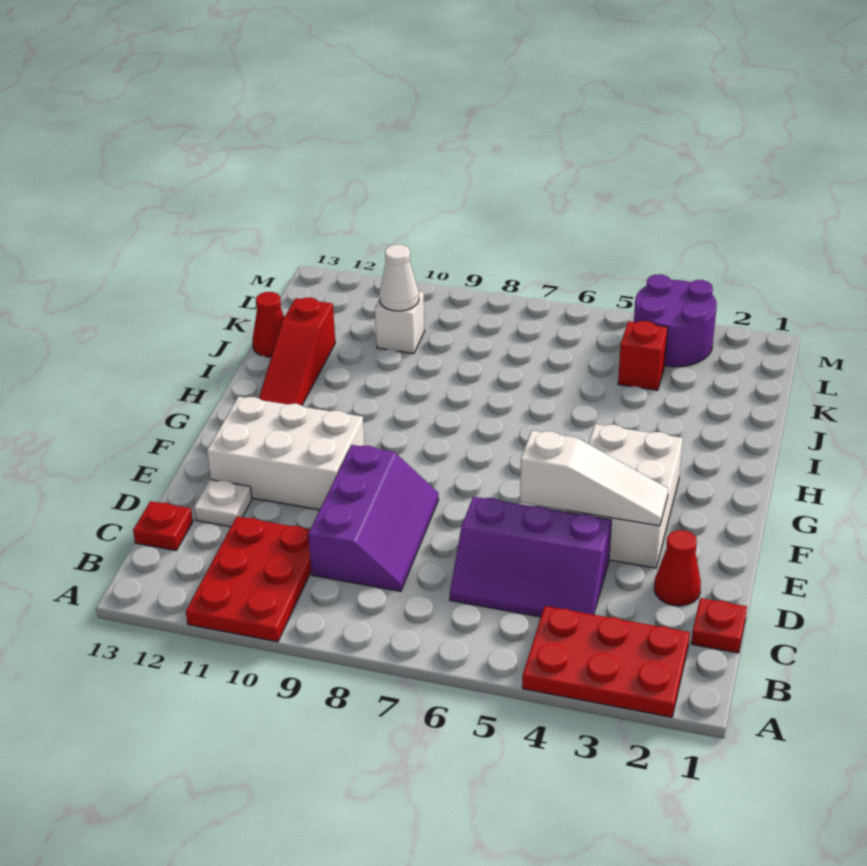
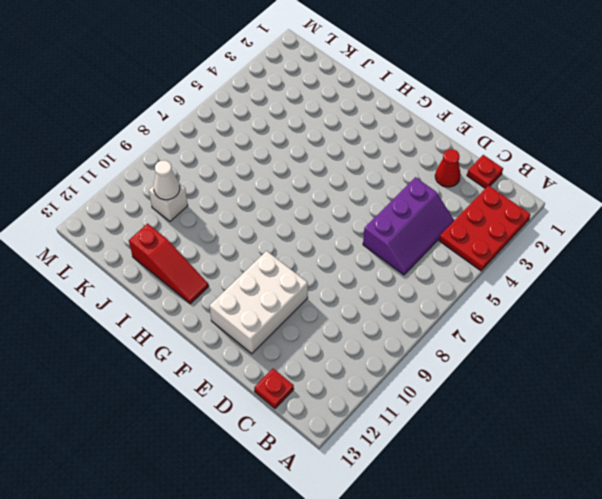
none -> red plate A10:C11 level 1
none -> purple slope C8:E9 level 1 top 9
none -> white plate D12 level 1

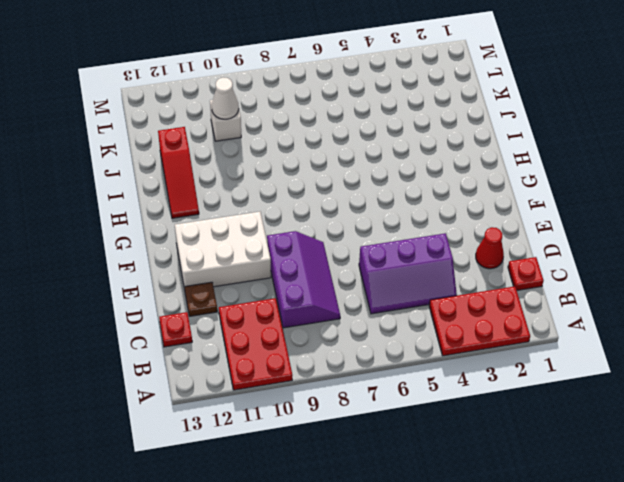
brown plate D12 level 1 -> white plate D12 level 1
none -> white brick E3:G4 level 1
none -> red cone J13 level 1
none -> red brick K4 level 1

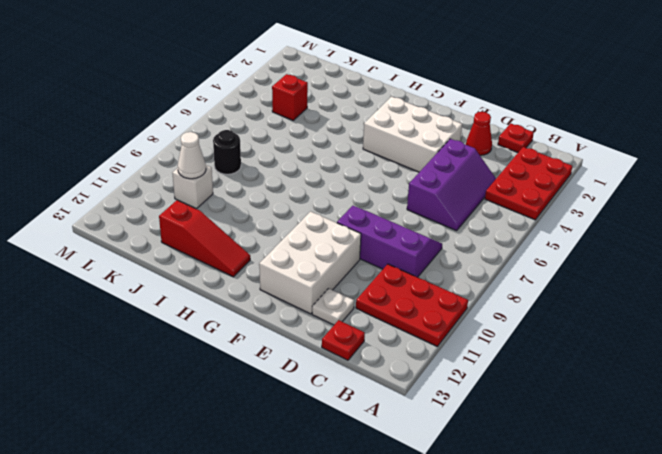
black round brick K8 level 1 -> none
none -> red cone J13 level 1
none -> purple round brick L3:M4 level 1
none -> white slope E3:E5 level 2 top 5

